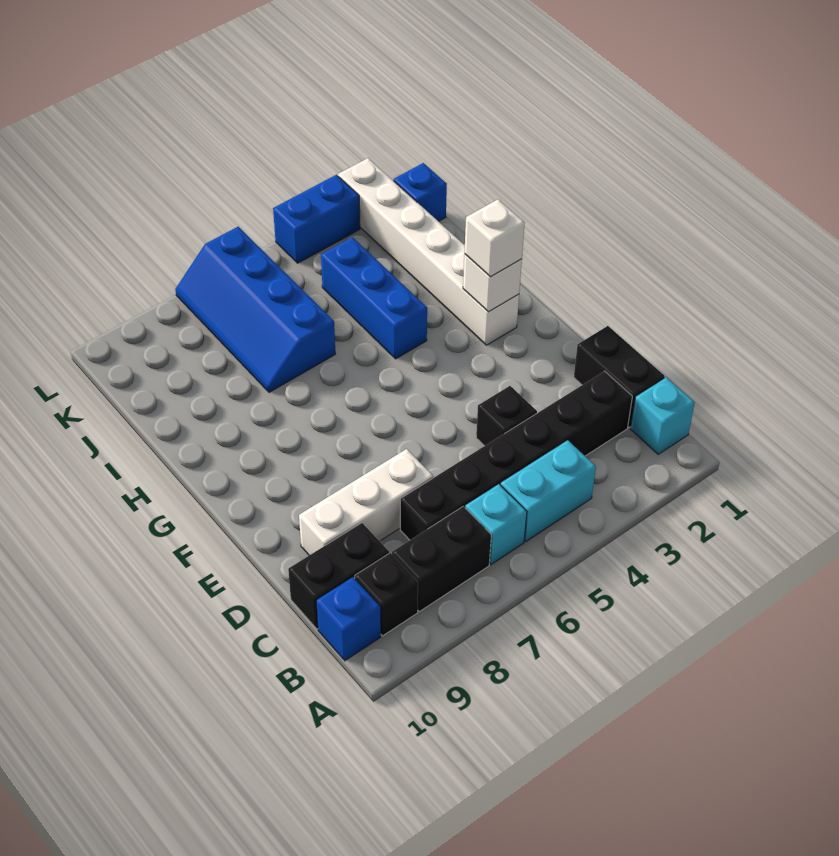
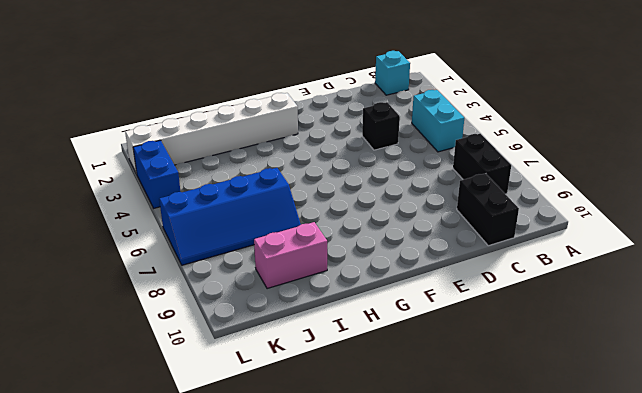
pink brick I9:J9 level 1 -> none
none -> cyan brick B6 level 1
none -> black brick B9 level 1
none -> blue brick B10 level 1

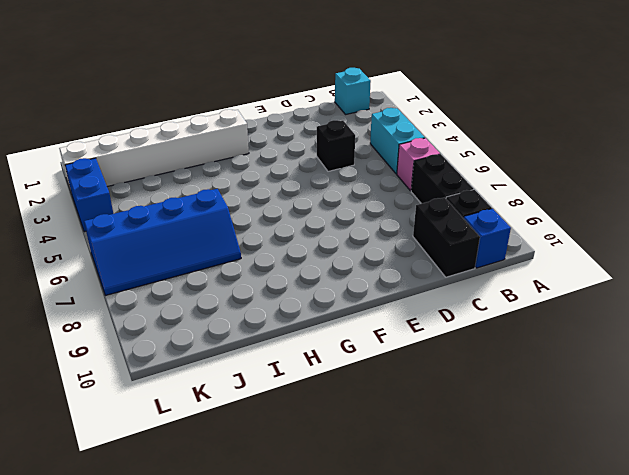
pink brick B6 level 1 -> cyan brick B6 level 1
none -> black brick C1:D1 level 1
none -> black brick C2:C7 level 1
none -> white brick D7:D9 level 1

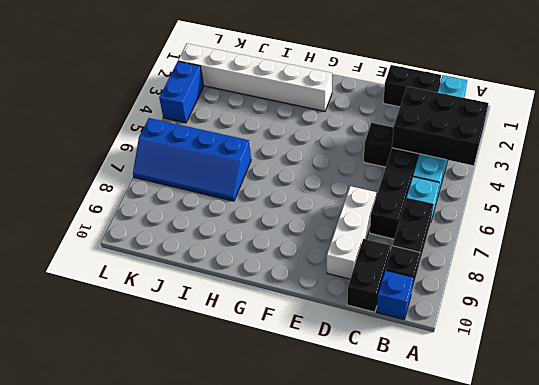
black brick A3:C4 level 2 -> none
none -> blue brick H4:J4 level 1
none -> blue brick K1 level 1
none -> white brick G2 level 2

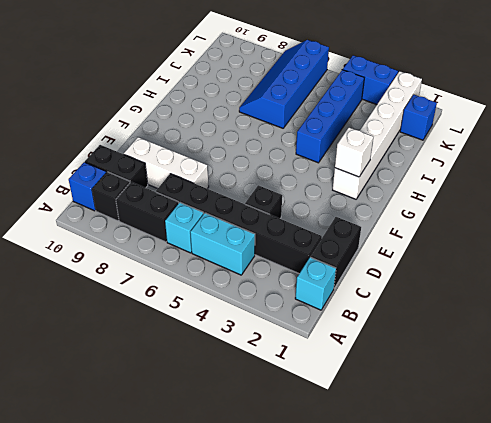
blue brick H4:K4 level 1 -> blue brick H4:J4 level 1
none -> white brick G2 level 3

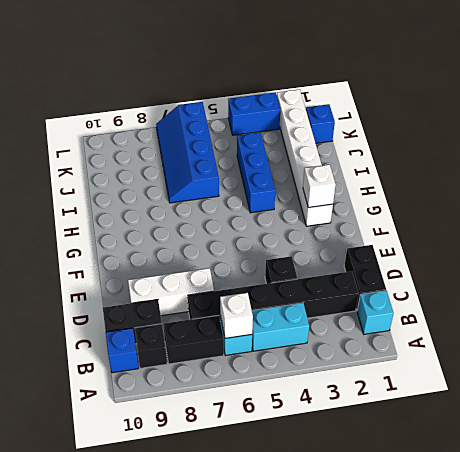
white brick B6 level 2 -> white brick G2 level 3

